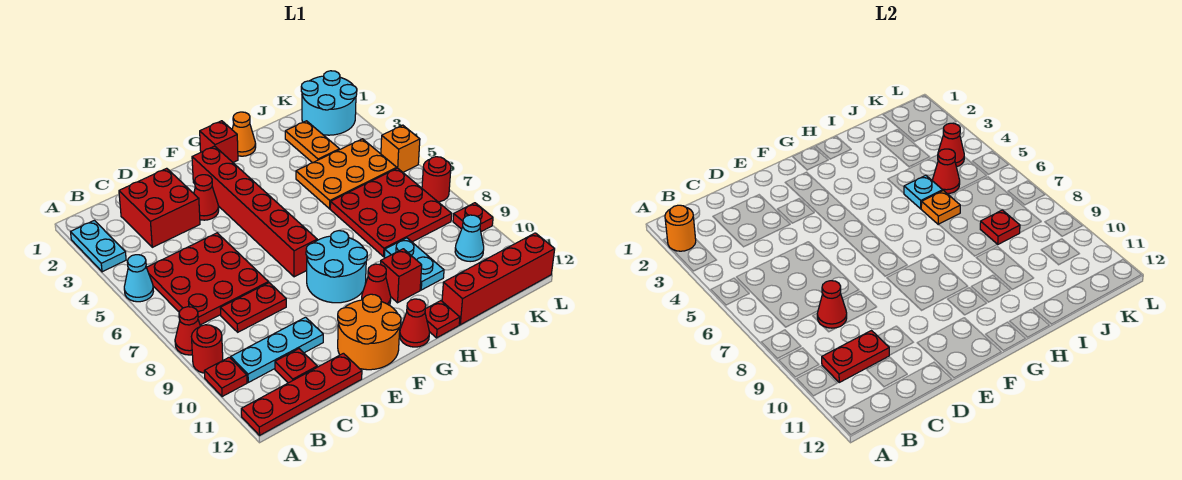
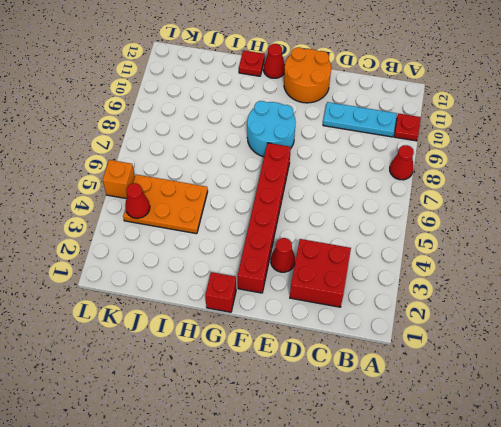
none -> cyan plate A2:A3 level 1
none -> cyan cone A5 level 1
none -> red round brick A9 level 1
none -> red plate A12:D12 level 1

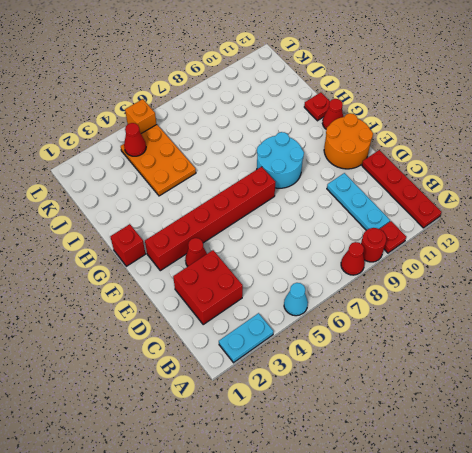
none -> red plate B5:D7 level 1
none -> red plate C8:D8 level 1
none -> red plate C11 level 1
none -> red cone G10 level 1

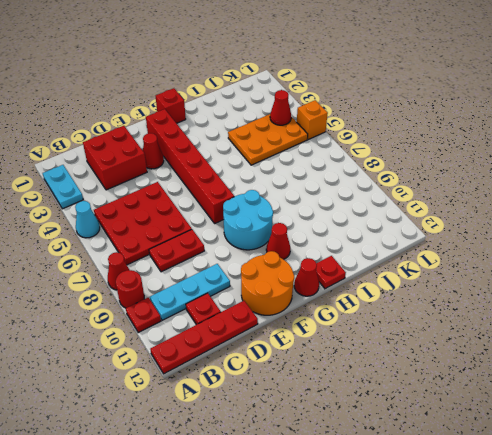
none -> orange cone H1 level 1
none -> red brick H10 level 1
none -> red plate I6:K8 level 1
none -> cyan plate I9:I10 level 1

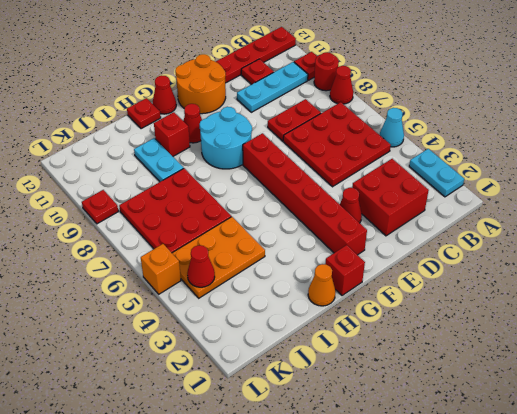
none -> red brick I12:L12 level 1
none -> orange plate J2:J3 level 1
none -> cyan round brick K1:L2 level 1
none -> cyan cone K10 level 1

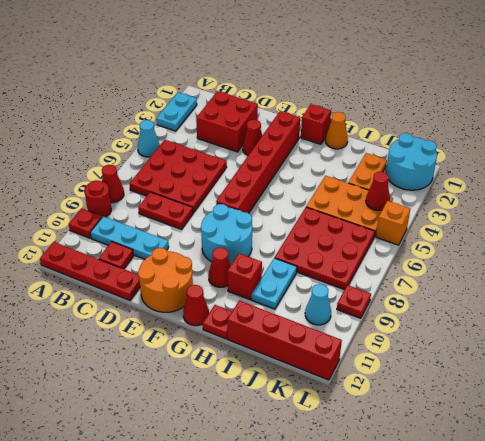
none -> red round brick L7 level 1
none -> orange round brick A2 level 2
none -> red plate B10:C10 level 2
none -> red cone C8 level 2

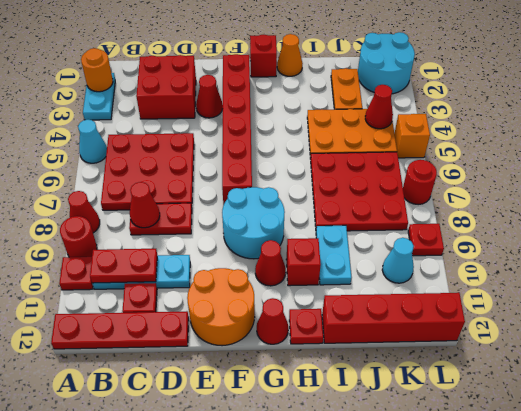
none -> cyan plate I5 level 2
none -> orange plate I6 level 2
none -> red cone J5 level 2
none -> red plate J8 level 2

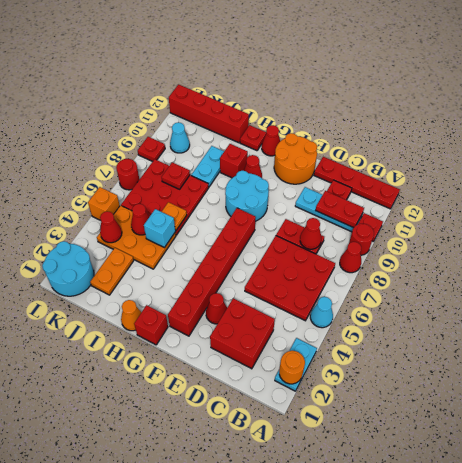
cyan brick I5 level 2 -> cyan plate I5 level 2

